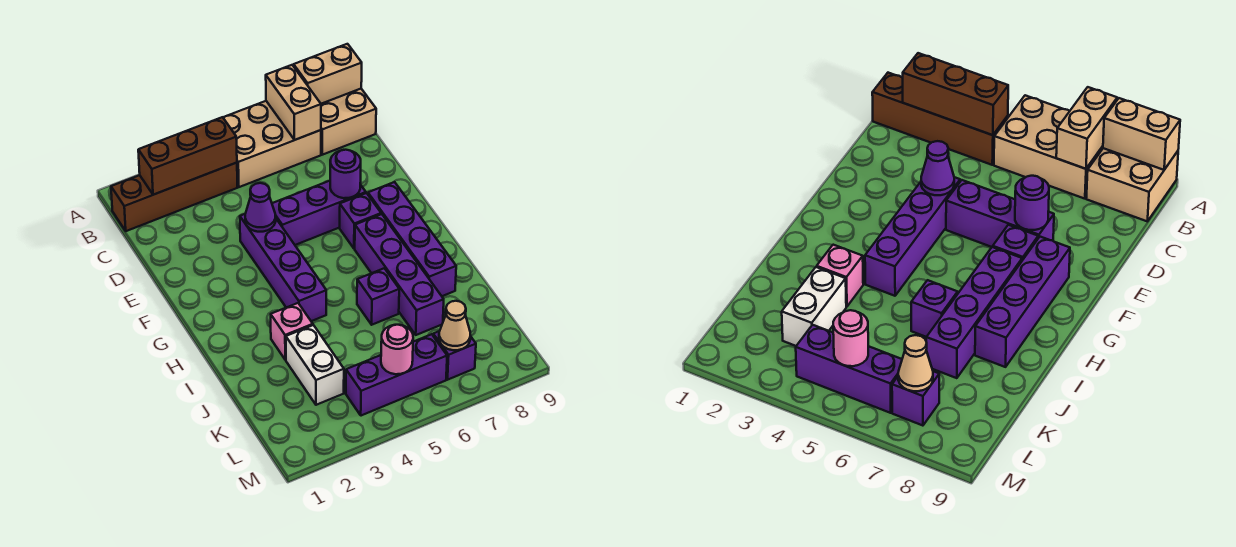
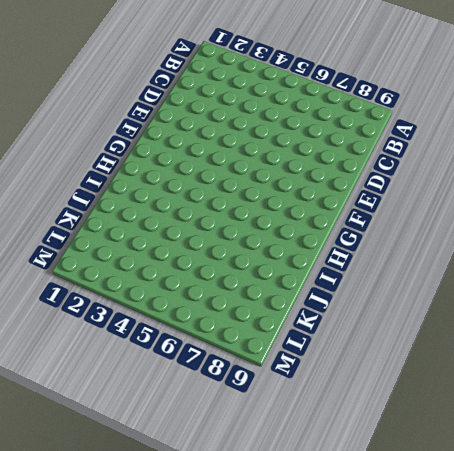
none -> tan brick A5:B7 level 1
none -> tan brick A8:B9 level 1
none -> brown brick B1:B4 level 1

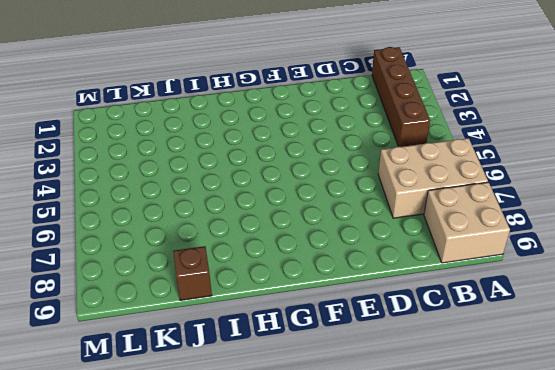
tan brick A6:C7 level 1 -> tan brick A5:B7 level 1
brown brick J9 level 1 -> none
none -> purple brick E4:H4 level 1
none -> purple brick E5:E7 level 1
none -> purple brick F7 level 1

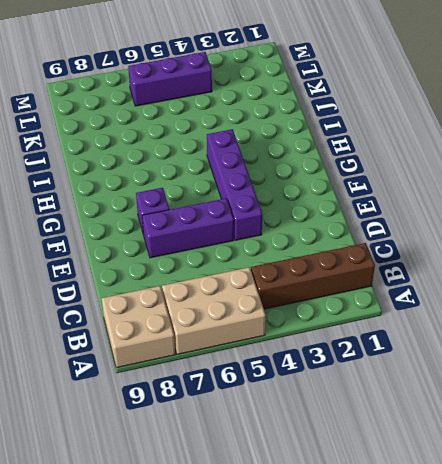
none -> purple brick F8:I8 level 1
none -> purple brick G7:J7 level 1
none -> pink brick I3 level 1

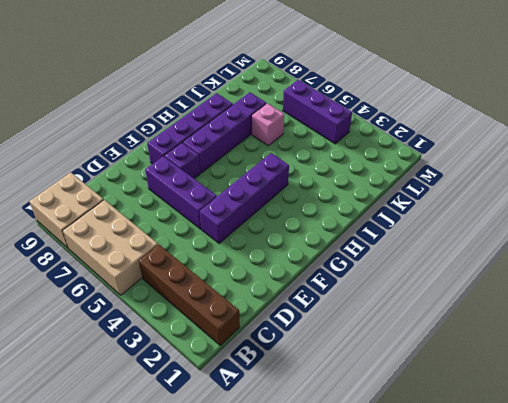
pink brick J6 level 1 -> pink brick I3 level 1
none -> purple brick I6 level 1
none -> white brick J3:K3 level 1
none -> purple brick L7 level 1

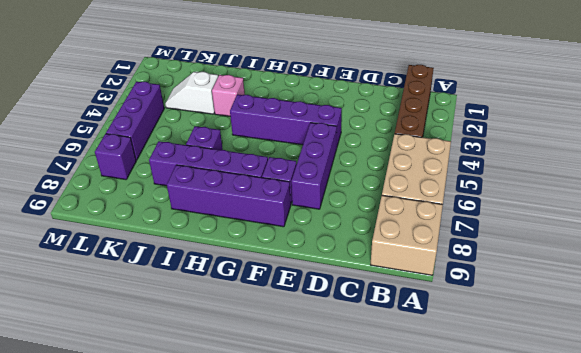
white slope J3:K3 level 1 top J -> white brick J3:K3 level 1
none -> tan brick A7:B7 level 2
none -> tan brick A8:A9 level 2
none -> brown brick B2:B4 level 2

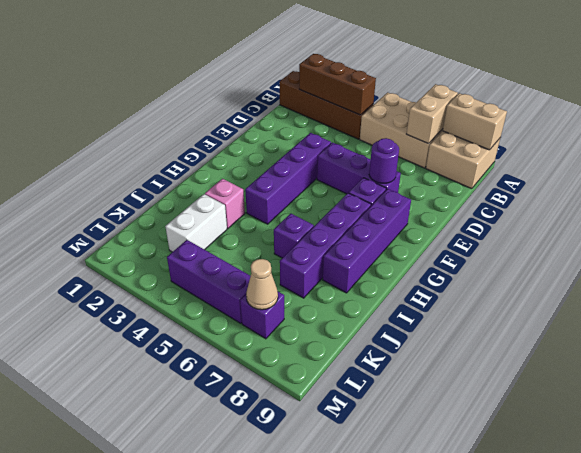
none -> purple cone E4 level 2
none -> pink round brick L5 level 2

